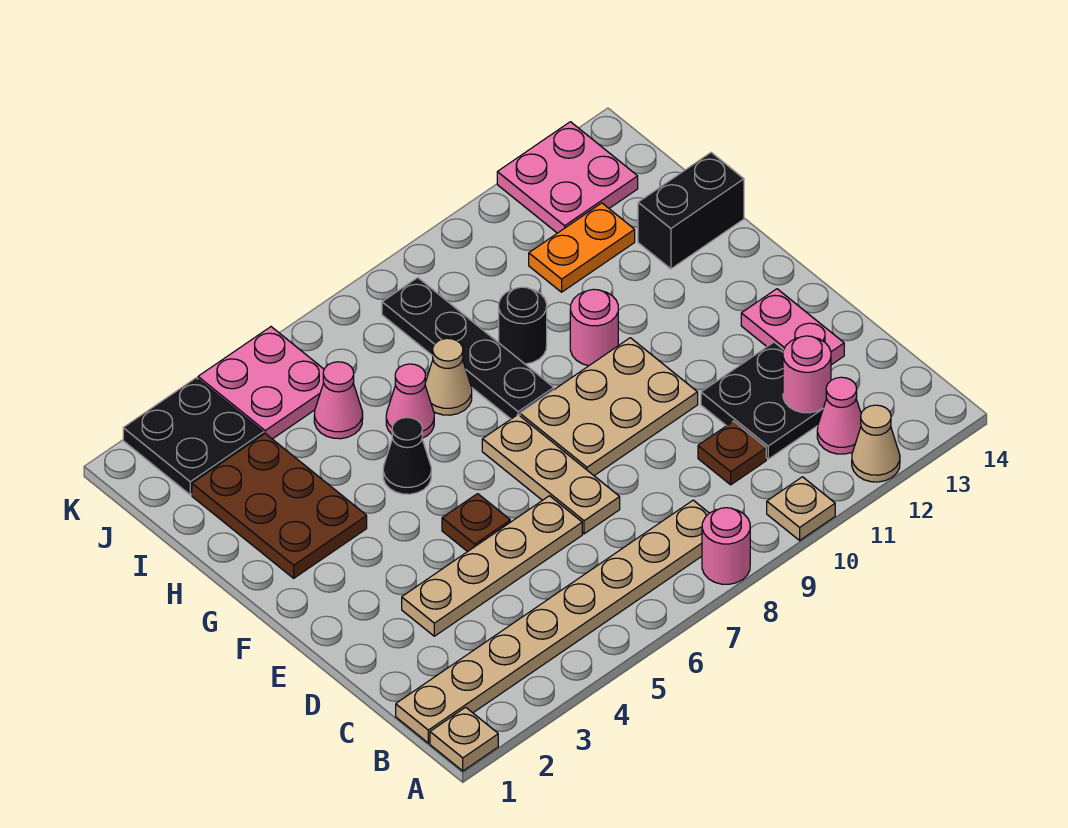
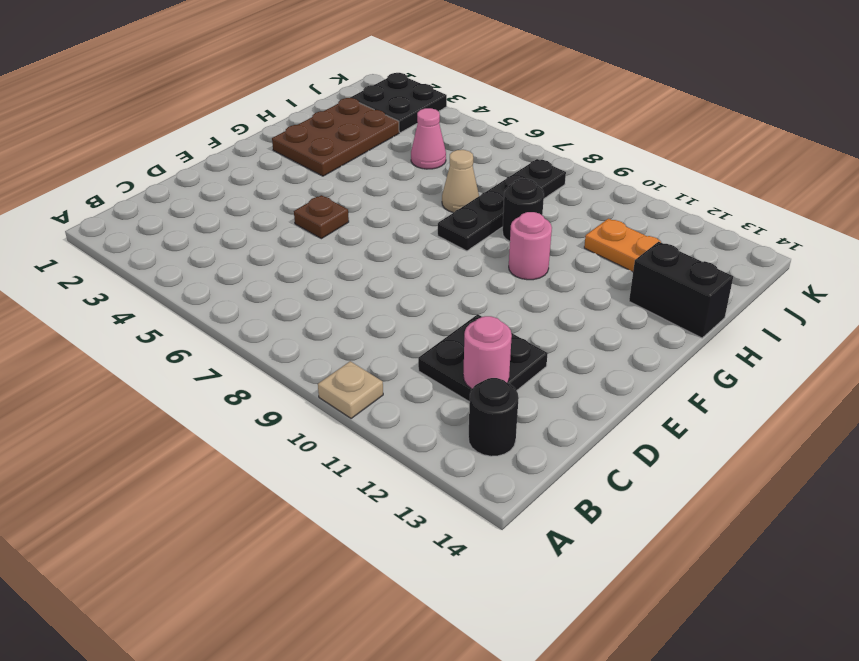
black round brick B13 level 1 -> none
none -> tan plate A1 level 1
none -> pink round brick A8 level 1
none -> tan cone A12 level 1

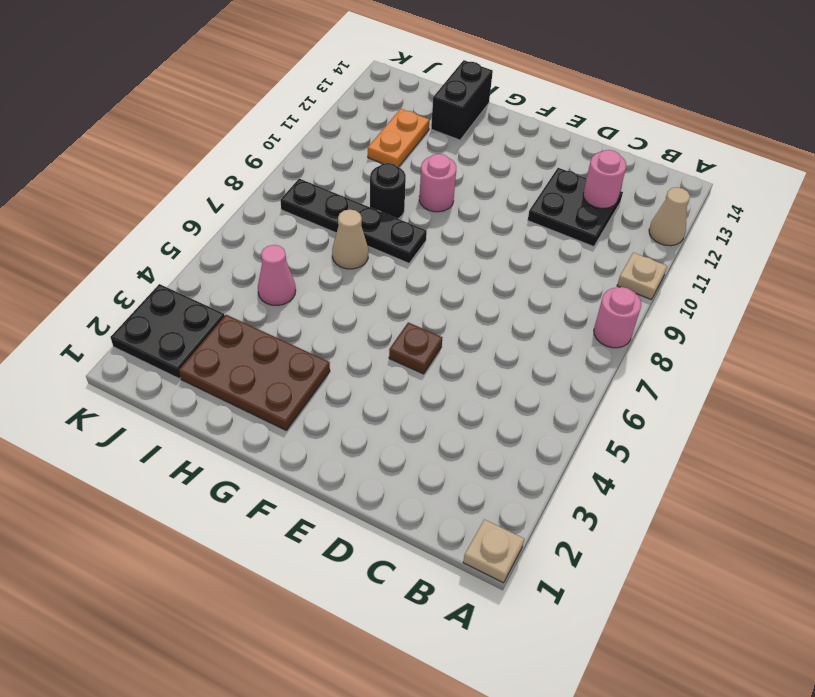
none -> tan plate B1:B8 level 1
none -> pink cone B12 level 1
none -> brown plate C10 level 1

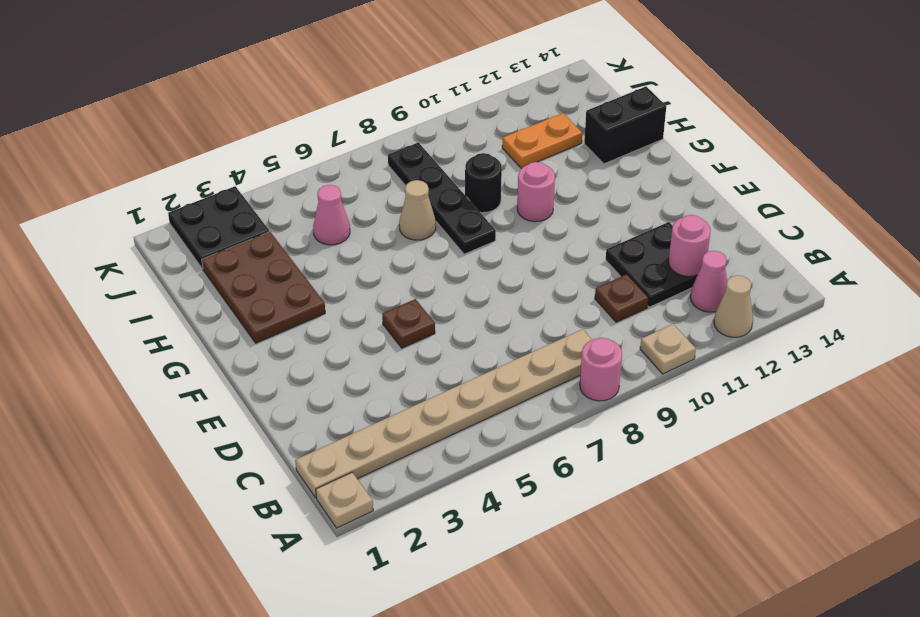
none -> tan plate D3:D6 level 1
none -> tan plate D7:F7 level 1
none -> pink plate D13:E13 level 1

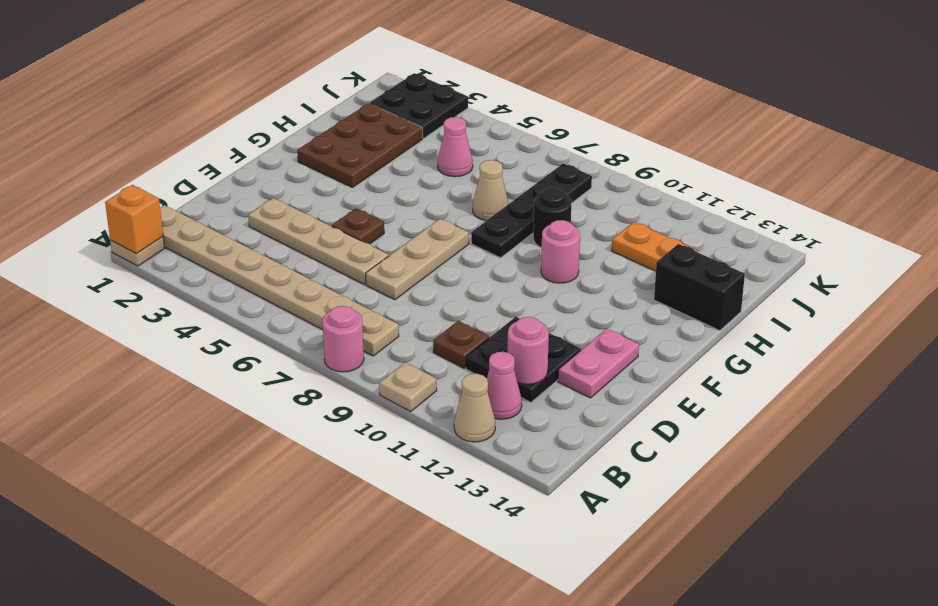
orange brick A1 level 2 -> none
none -> tan plate E8:F10 level 1
none -> black cone G5 level 1
none -> pink cone H6 level 1

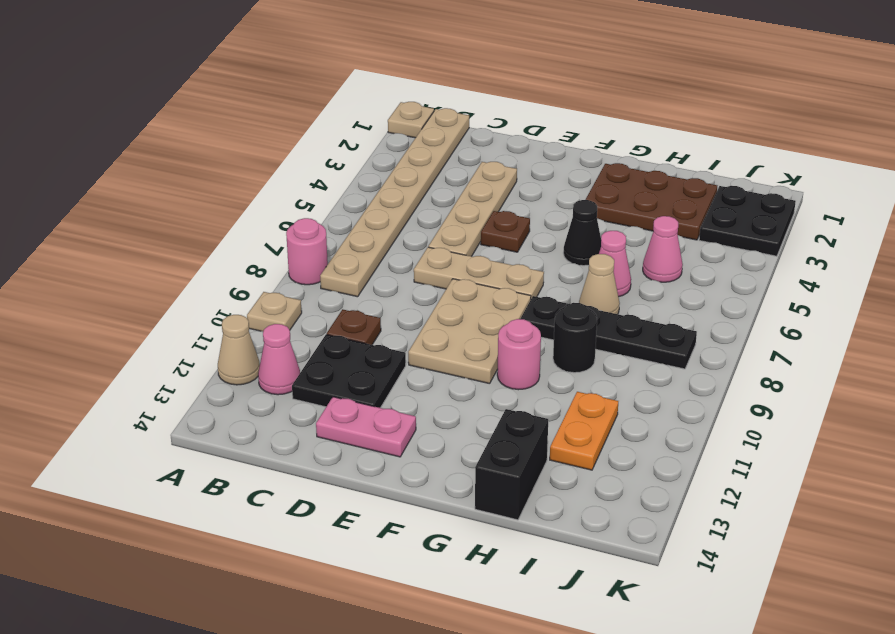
none -> pink plate J4:K5 level 1
none -> pink plate J12:K13 level 1
none -> pink round brick C12 level 2

